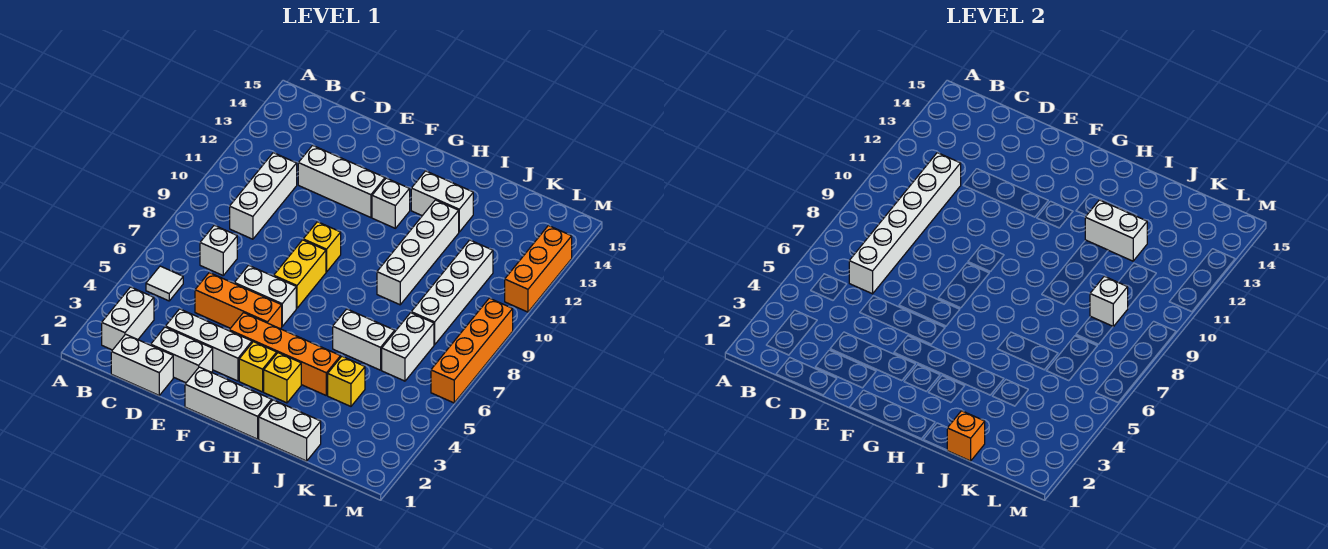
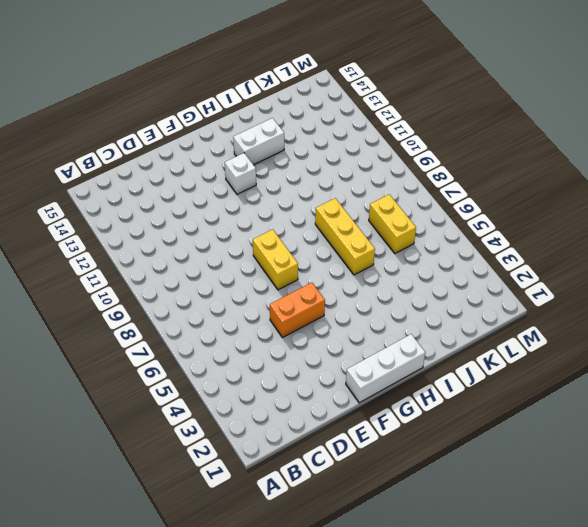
orange brick E5:F5 level 1 -> orange brick D5:F5 level 1
yellow brick I6:I8 level 1 -> white brick I6:J6 level 1
yellow brick K6:K7 level 1 -> white brick K6:K7 level 1
none -> white brick B2:B3 level 1
none -> white tile B5 level 1
none -> white brick C1:D1 level 1
none -> white brick C7 level 1

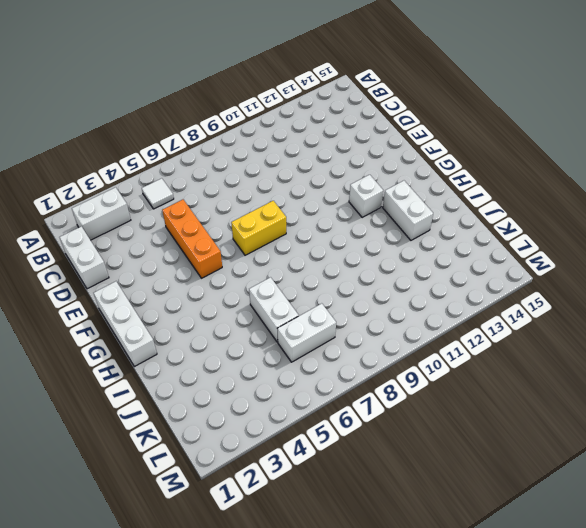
none -> white brick C7 level 1
none -> white brick C9:C11 level 1
none -> white brick D2:E2 level 1
none -> white brick D3:F3 level 1

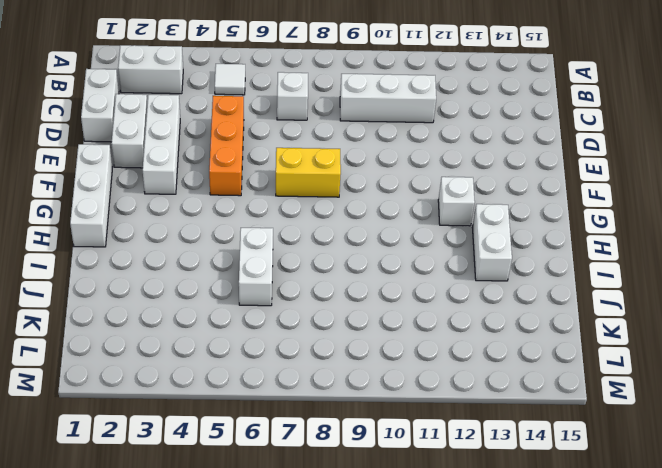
none -> white brick D12:F12 level 1
none -> white brick E6:F6 level 1
none -> orange brick F4:I4 level 1
none -> yellow brick F9 level 1

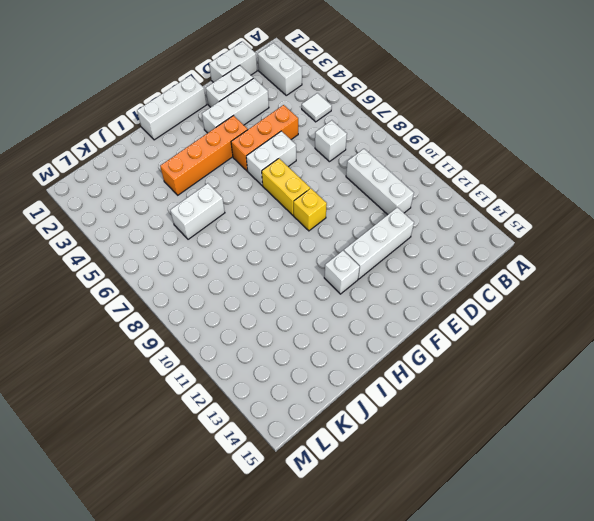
none -> yellow brick G3 level 1
none -> yellow brick H3 level 1
none -> white brick H13:I13 level 1
none -> white brick I1:J1 level 1

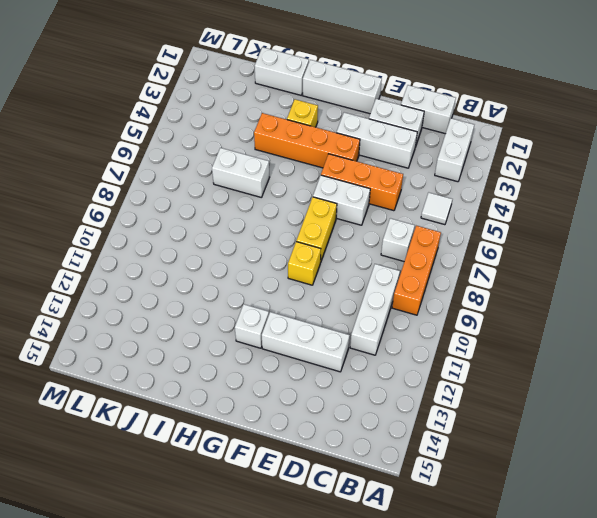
orange brick B7:B9 level 1 -> orange brick M11:M13 level 1
none -> yellow brick G3 level 1
none -> white brick H13:I13 level 1
none -> white brick I9:I12 level 1
none -> yellow brick J4 level 1

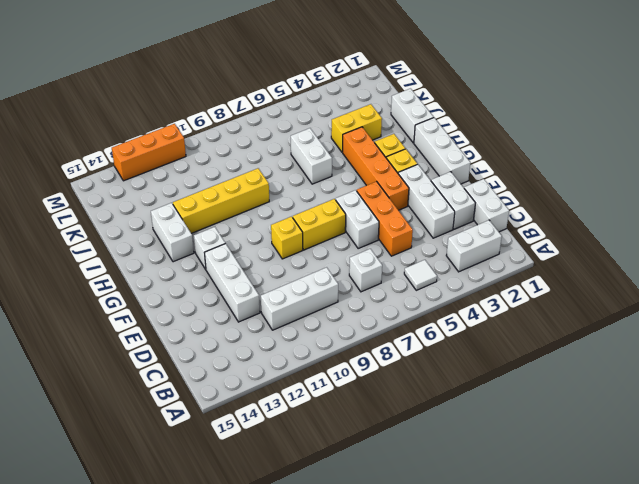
yellow brick I9:I12 level 1 -> white brick I9:I12 level 1
yellow brick J3:J4 level 1 -> yellow brick J4 level 1
none -> white brick K6:K7 level 1
none -> white brick K8:K11 level 1
none -> orange brick M6:M9 level 1
none -> white brick C6:C11 level 2

